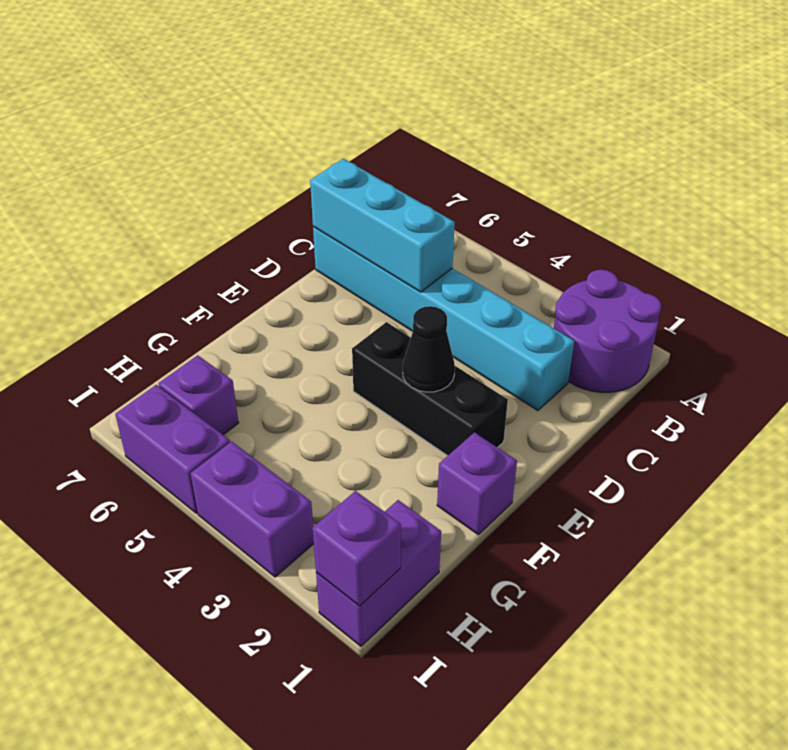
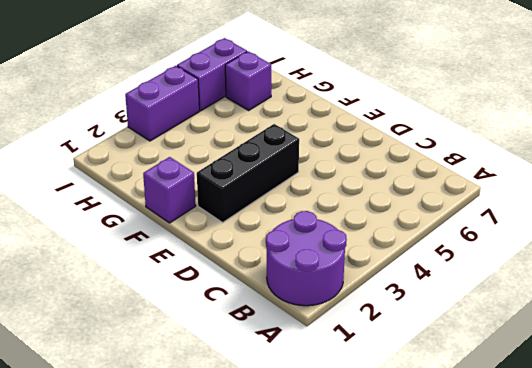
none -> cyan brick C2:C7 level 1
none -> purple brick H1:I1 level 1

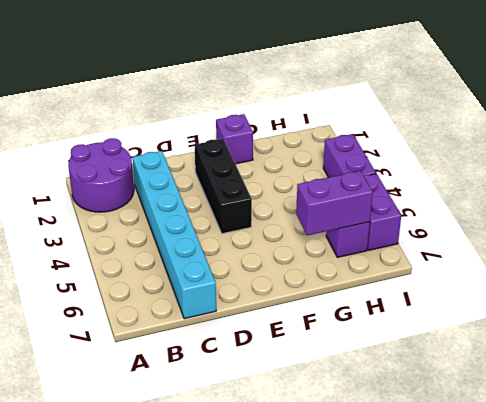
purple brick G6:H6 level 2 -> purple brick H1:I1 level 1
none -> cyan brick C5:C7 level 2
none -> black cone E3 level 2

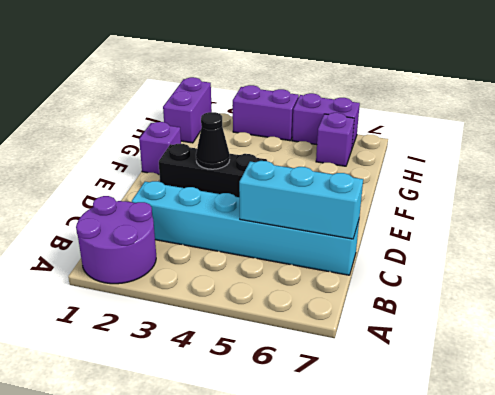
none -> purple brick I1 level 2

